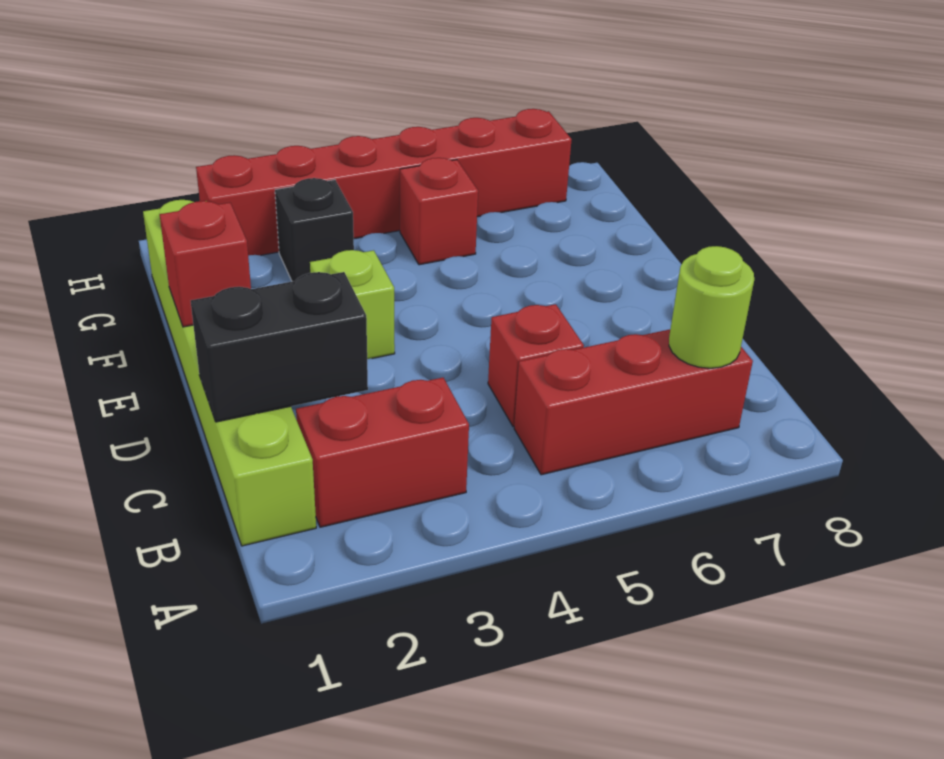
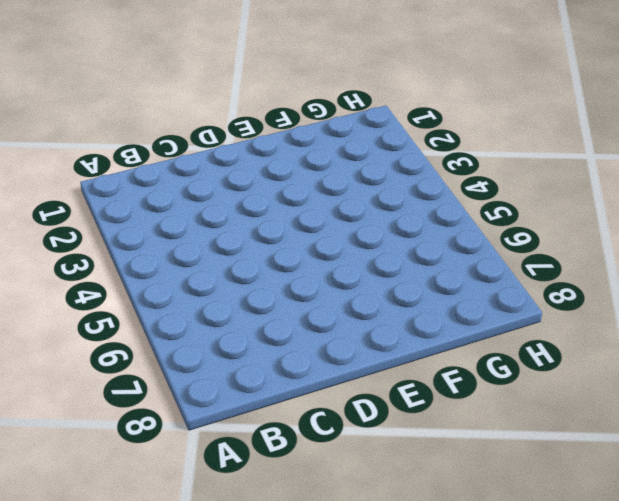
none -> lime brick B1:G1 level 1
none -> red brick B2:B3 level 1

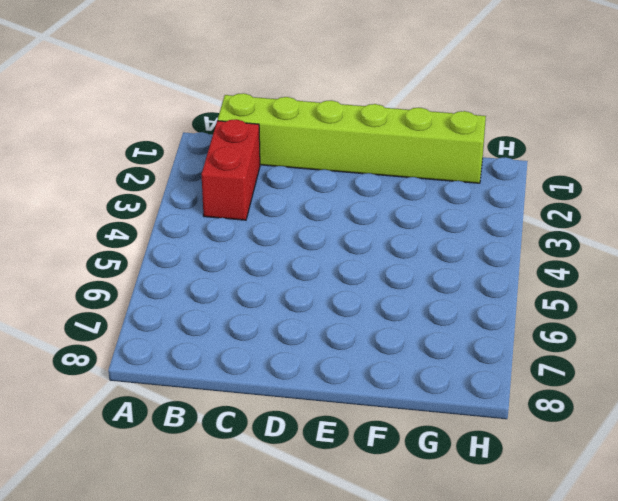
none -> red brick B5:B7 level 1
none -> red brick C5 level 1

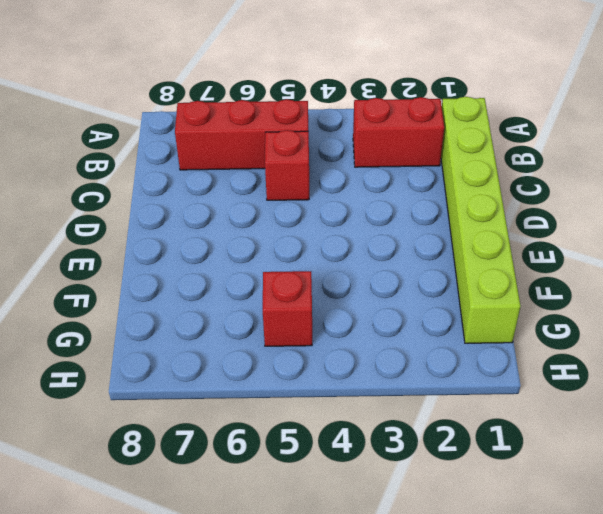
none -> lime brick E3 level 1
none -> black brick G3 level 1

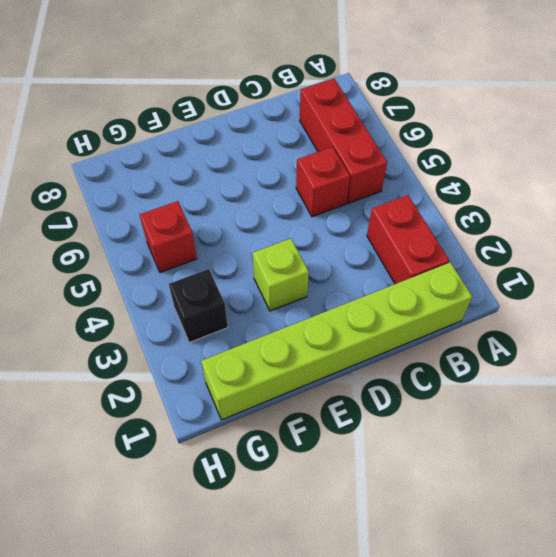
none -> red brick H2:H7 level 1
none -> lime round brick B7 level 2

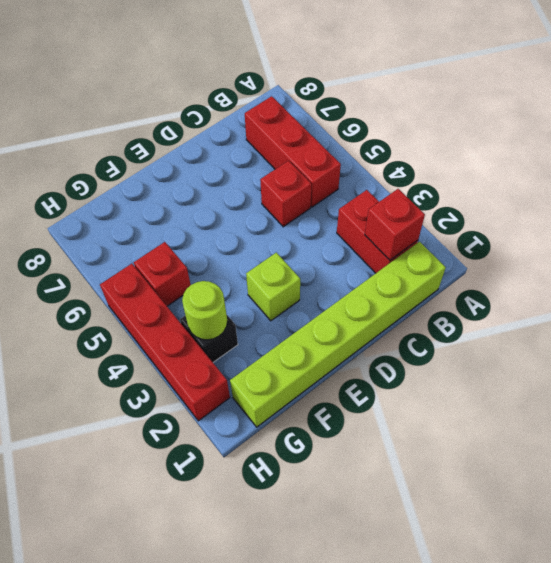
red brick B2 level 2 -> red brick E1 level 2
lime round brick G3 level 2 -> lime round brick B7 level 2
red brick H2:H5 level 1 -> red brick H2:H7 level 1
none -> black brick C1:C2 level 2

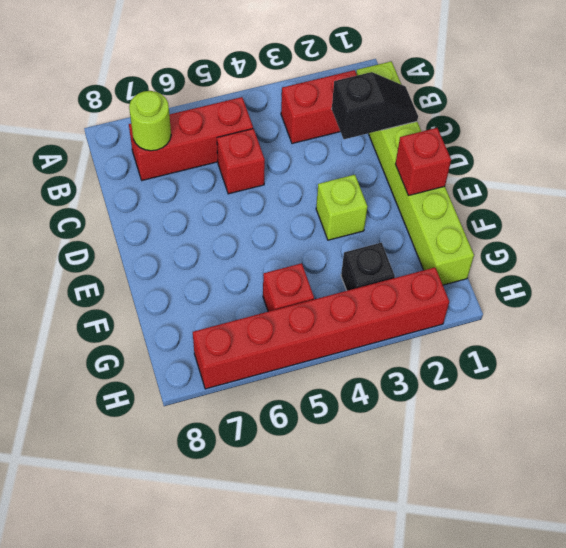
black slope C1:C2 level 2 top 2 -> black brick C1:C2 level 2

